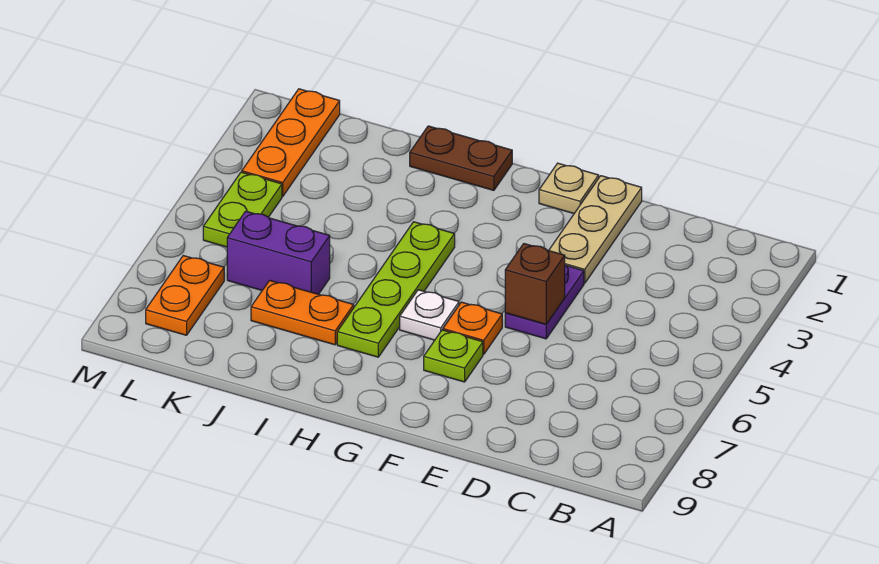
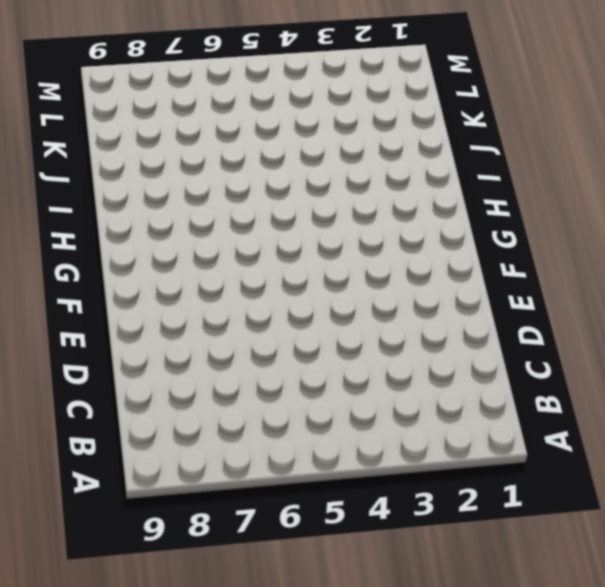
none -> tan plate E1:E3 level 1
none -> purple plate E4:E5 level 1
none -> tan plate F1 level 1

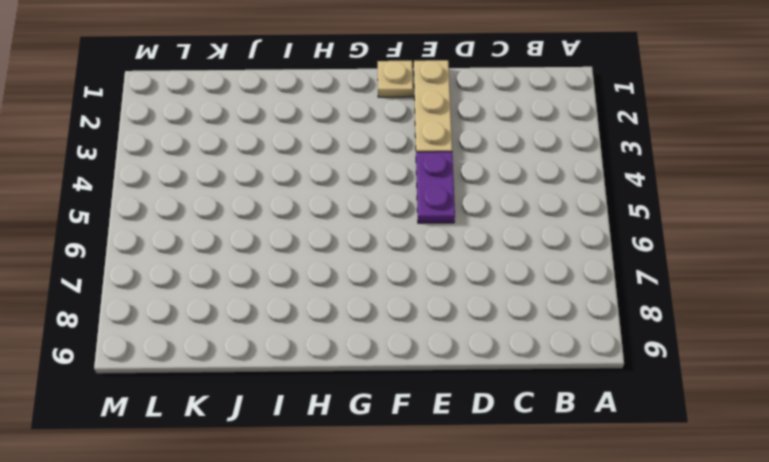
none -> orange plate F6 level 1
none -> lime plate F7 level 1
none -> white plate G6 level 1

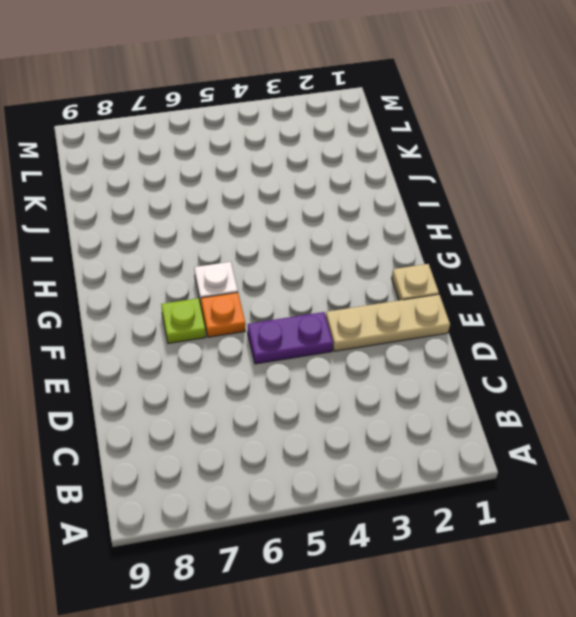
none -> brown plate H1:I1 level 1
none -> lime plate H4:H7 level 1
none -> orange plate I7:J7 level 1

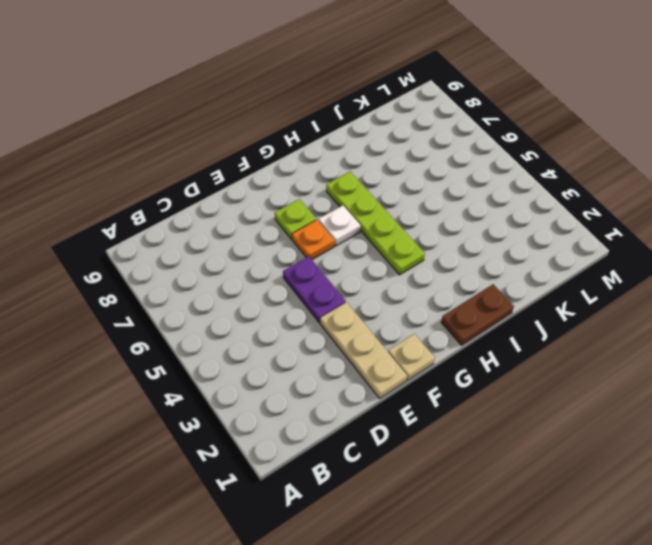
none -> orange plate I7:J7 level 1
none -> purple brick J6:K6 level 1
none -> orange plate L1:L3 level 1

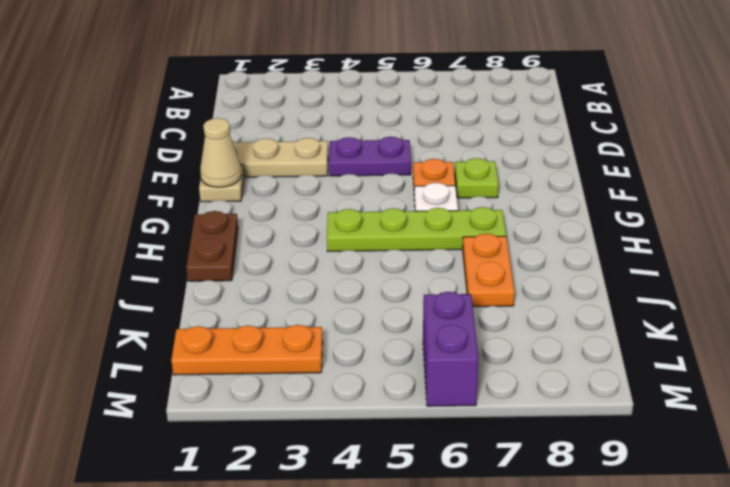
tan cone F1 level 2 -> none
purple brick L6:M6 level 1 -> purple brick J6:K6 level 1
none -> lime plate L4:L5 level 1
none -> orange plate L7:L8 level 1
none -> brown brick E5 level 2

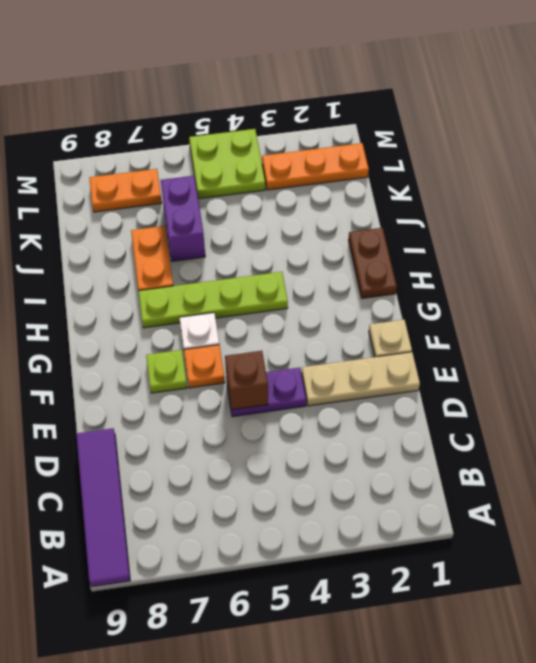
purple tile A9:D9 level 1 -> none
lime plate L4:M5 level 1 -> lime plate L4:L5 level 1

